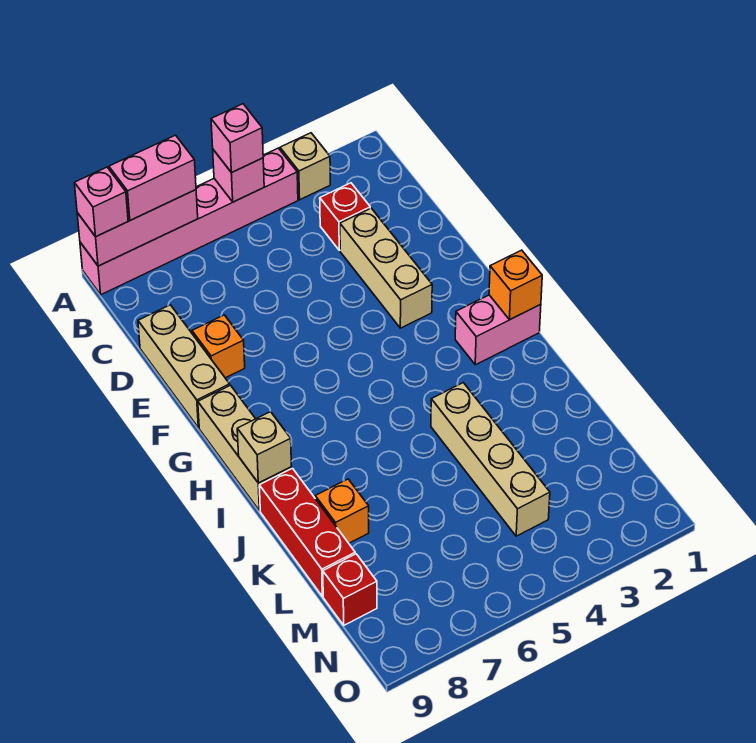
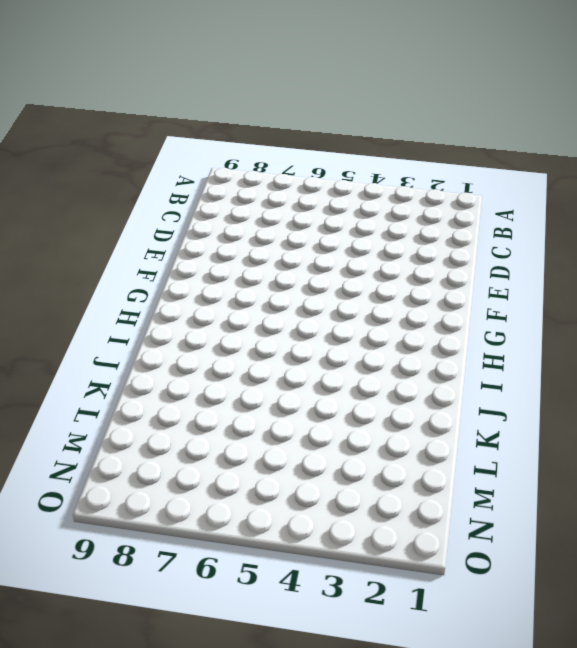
none -> tan brick A3 level 1
none -> pink brick A4:A9 level 1
none -> red brick C3 level 1

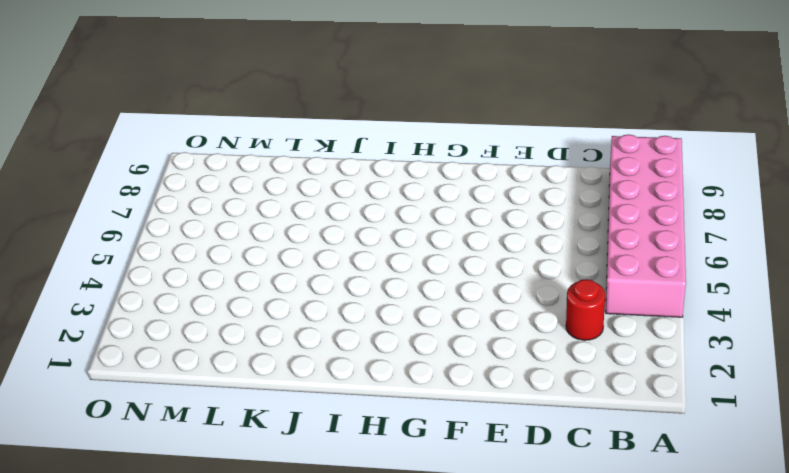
pink brick A4:B9 level 1 -> pink brick A4:A9 level 1
red round brick C3 level 1 -> red brick C3 level 1
none -> tan brick A3 level 1
none -> tan brick D3:F3 level 1
none -> tan brick D9:F9 level 1

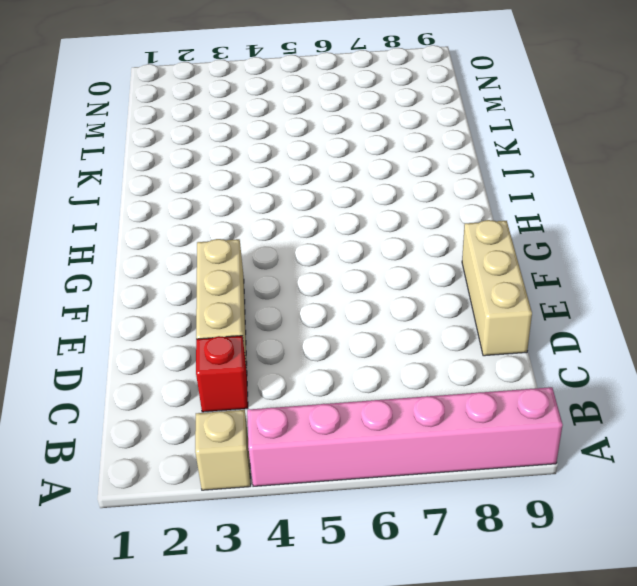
none -> orange brick E8 level 1
none -> tan brick G9:I9 level 1
none -> pink brick H1:H2 level 1

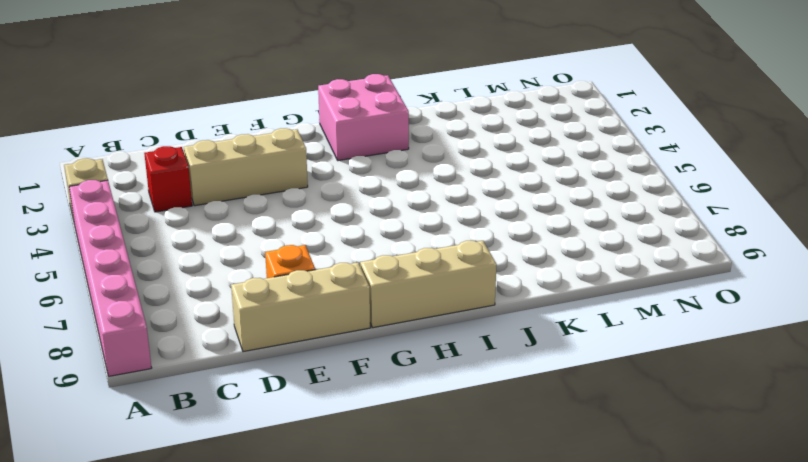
pink brick H1:I2 level 1 -> pink brick H1:H2 level 1
none -> tan brick J4:M4 level 1
none -> red brick J9:L9 level 1
none -> orange brick K8 level 1

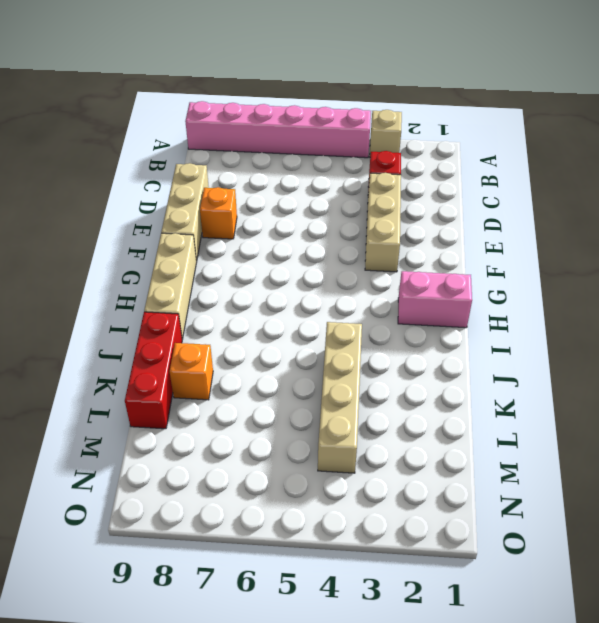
none -> red brick M9 level 1
none -> pink brick A5 level 2
none -> pink brick A7:A9 level 2

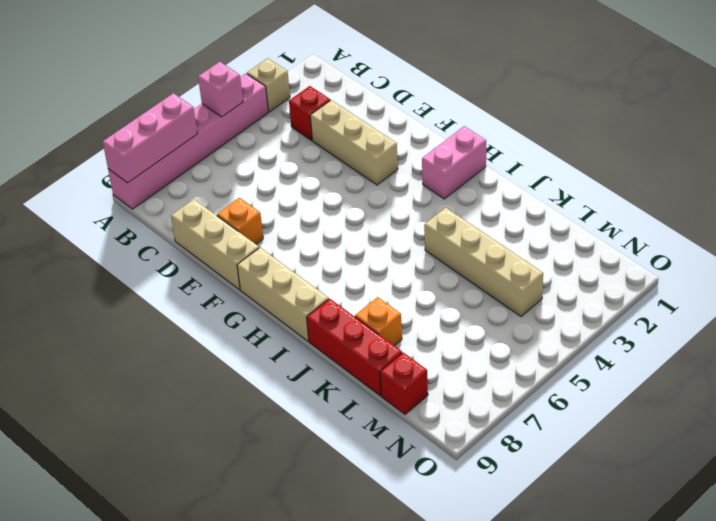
none -> orange brick H1 level 2
none -> tan brick I9 level 2
none -> pink brick A5 level 3

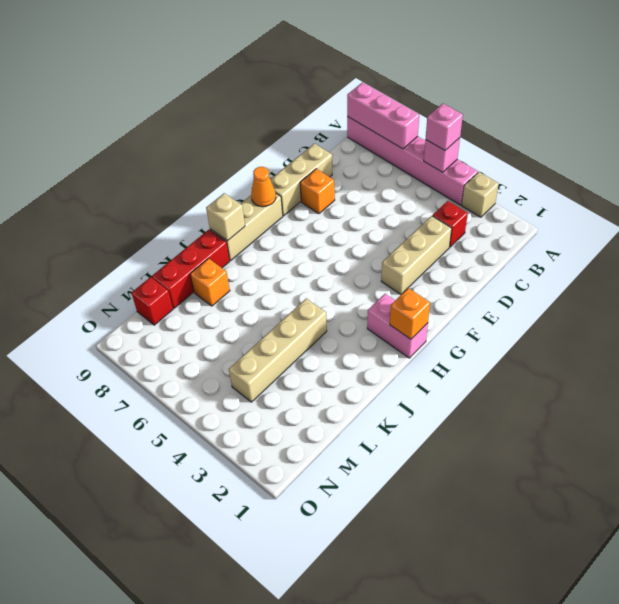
orange cone G9 level 2 -> none
none -> pink brick A7:A8 level 3
none -> pink brick A9 level 3

